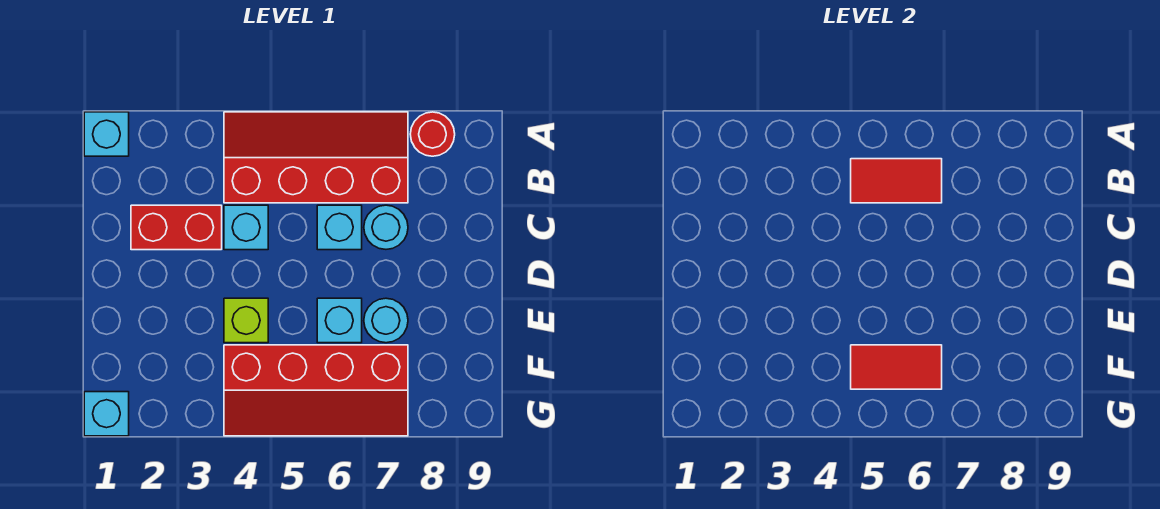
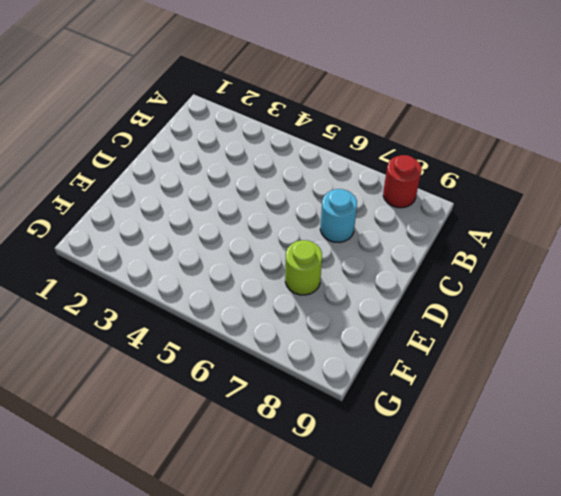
lime round brick E7 level 1 -> cyan round brick E7 level 1
none -> cyan brick A1 level 1
none -> red slope A4:B7 level 1 top B
none -> red brick C2:C3 level 1

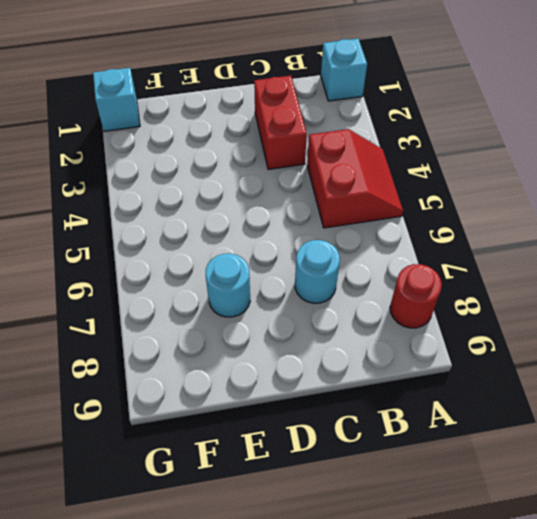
red slope A4:B5 level 1 top B -> red slope A4:B7 level 1 top B
none -> cyan brick C4 level 1
none -> cyan brick C6 level 1
none -> lime brick E4 level 1

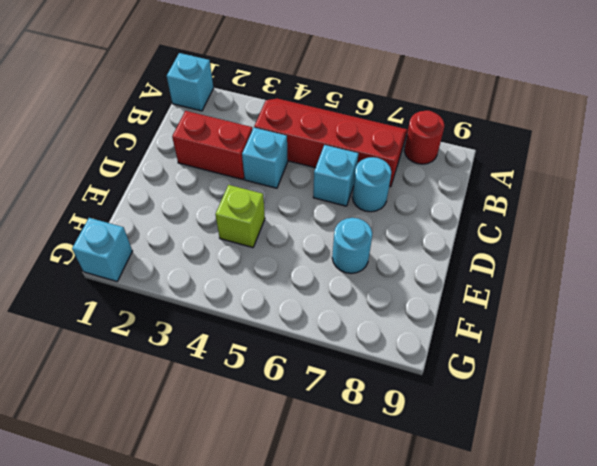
none -> cyan brick E6 level 1
none -> red slope F4:G7 level 1 top F
none -> red tile B5:B6 level 2

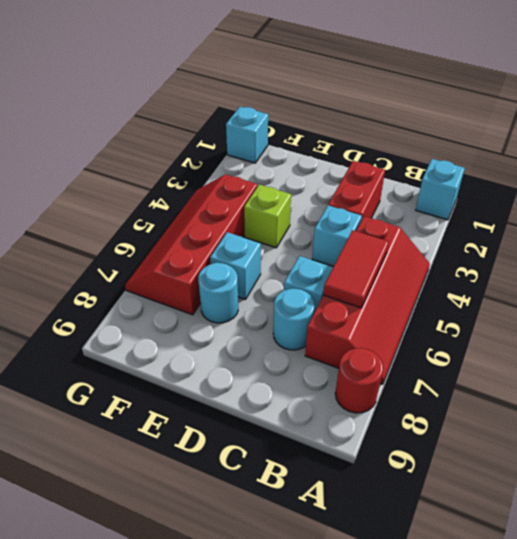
none -> red tile F5:F6 level 2

